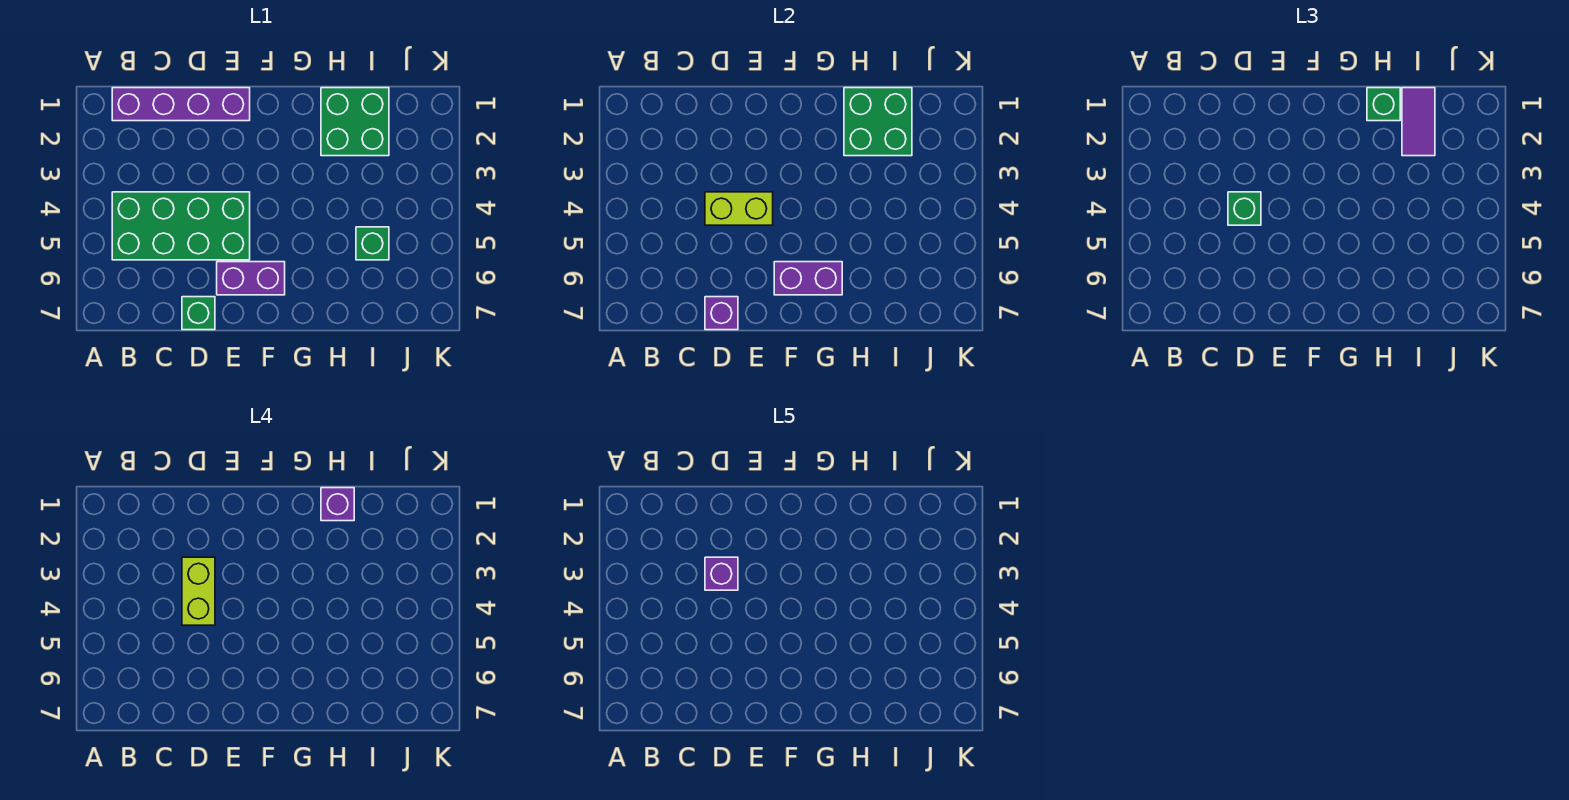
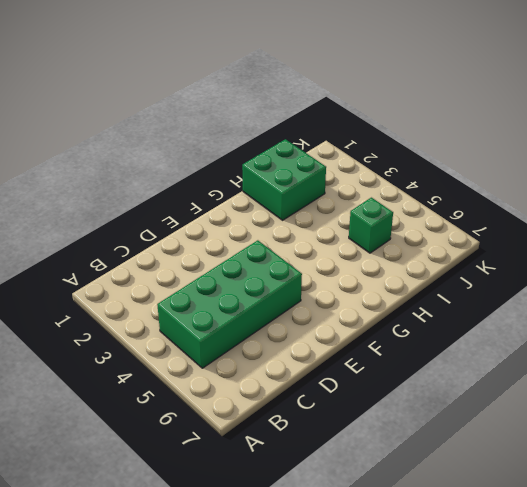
none -> purple brick B1:E1 level 1
none -> green brick D7 level 1
none -> purple brick E6:F6 level 1

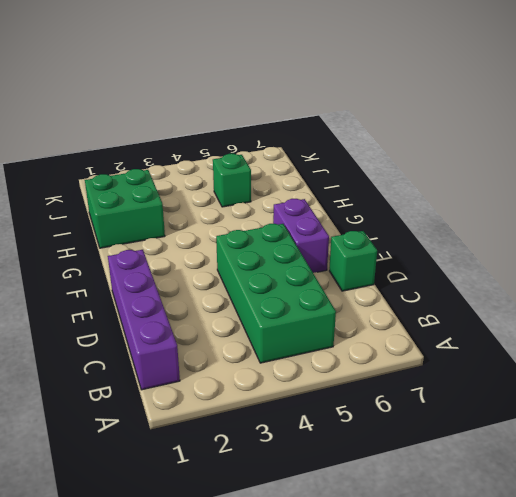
none -> lime brick D4:E4 level 2
none -> purple brick D7 level 2
none -> purple brick F6:G6 level 2

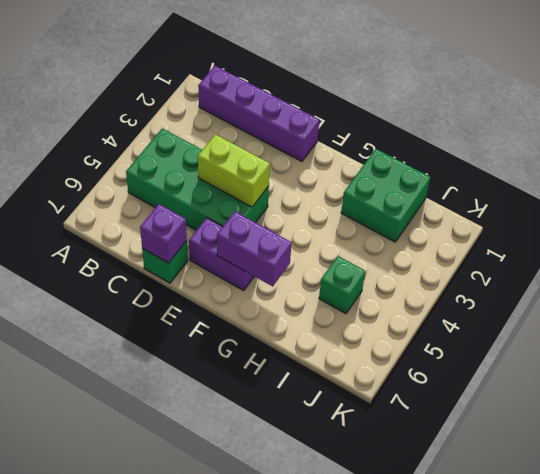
none -> green brick H1:I2 level 2
none -> green brick D4 level 3
none -> green brick H1 level 3

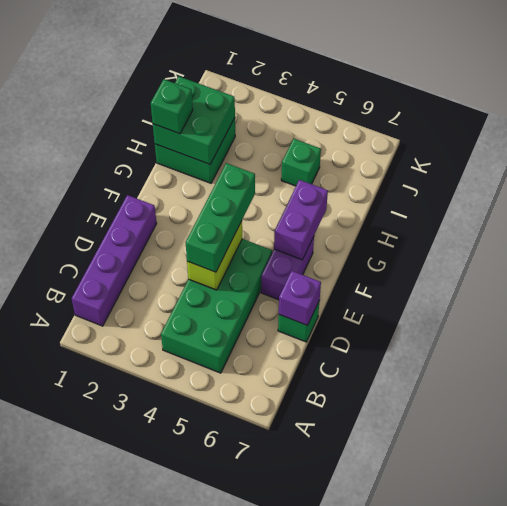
green brick D4:F4 level 3 -> green brick D4 level 3
none -> purple tile I1:I2 level 3
none -> lime brick D3:D4 level 4
none -> purple brick H1 level 4

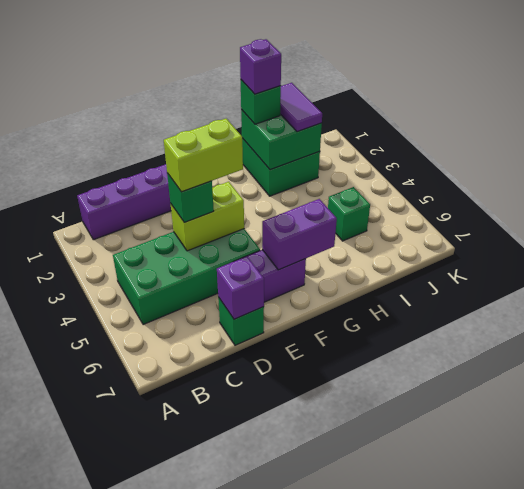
lime brick D4:E4 level 4 -> lime brick D3:D4 level 4
none -> purple brick D3 level 5

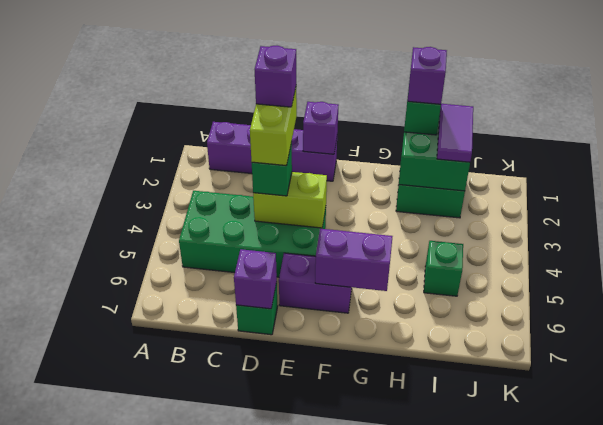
purple brick E1 level 2 -> none

